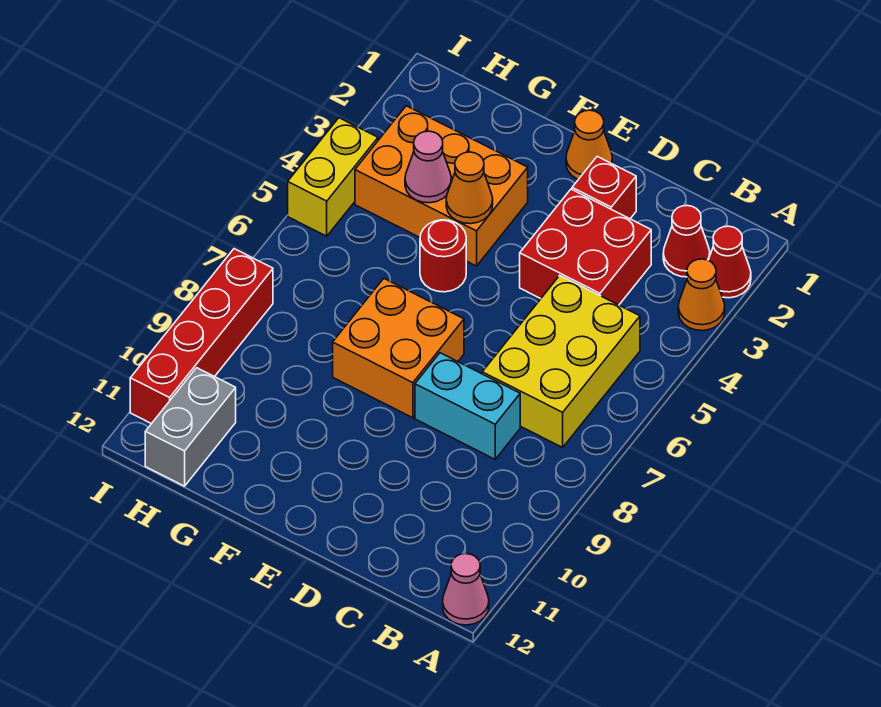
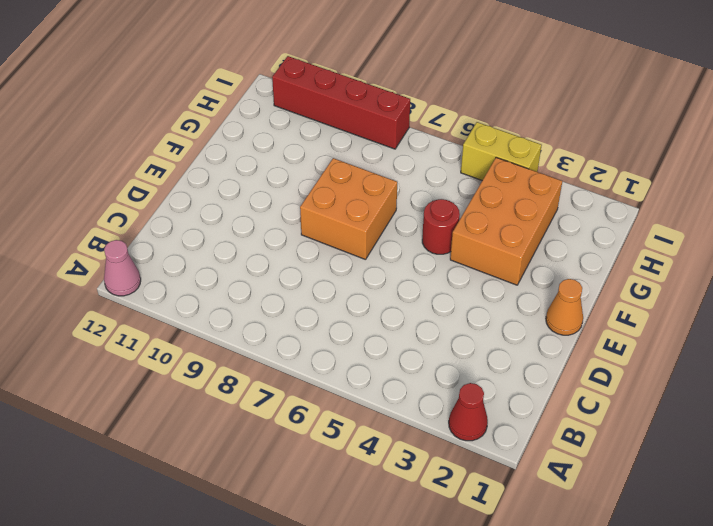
none -> orange cone A3 level 1
none -> red cone B2 level 1
none -> yellow brick B5:C7 level 1

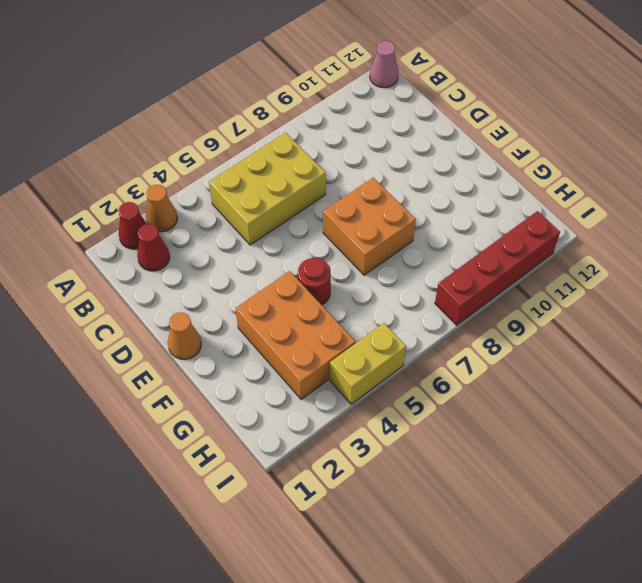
none -> red brick C3:D4 level 1
none -> cyan brick C8:D8 level 1
none -> red brick D2 level 1

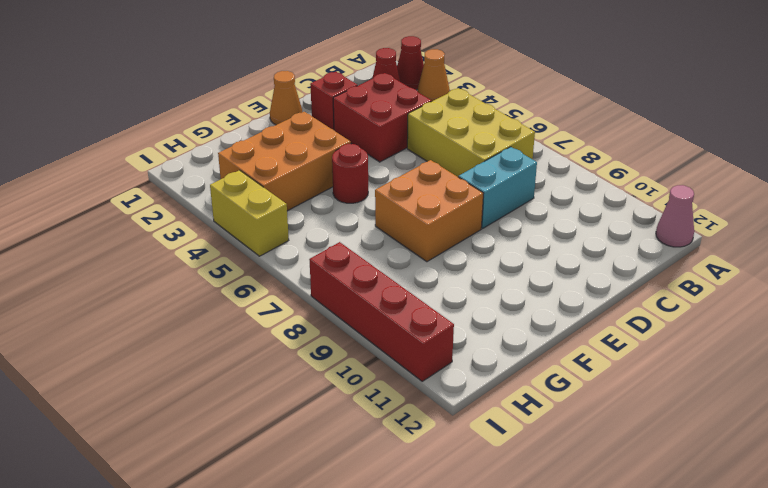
none -> grey brick H11:H12 level 1
none -> orange cone F4 level 2
none -> pink cone G4 level 2

